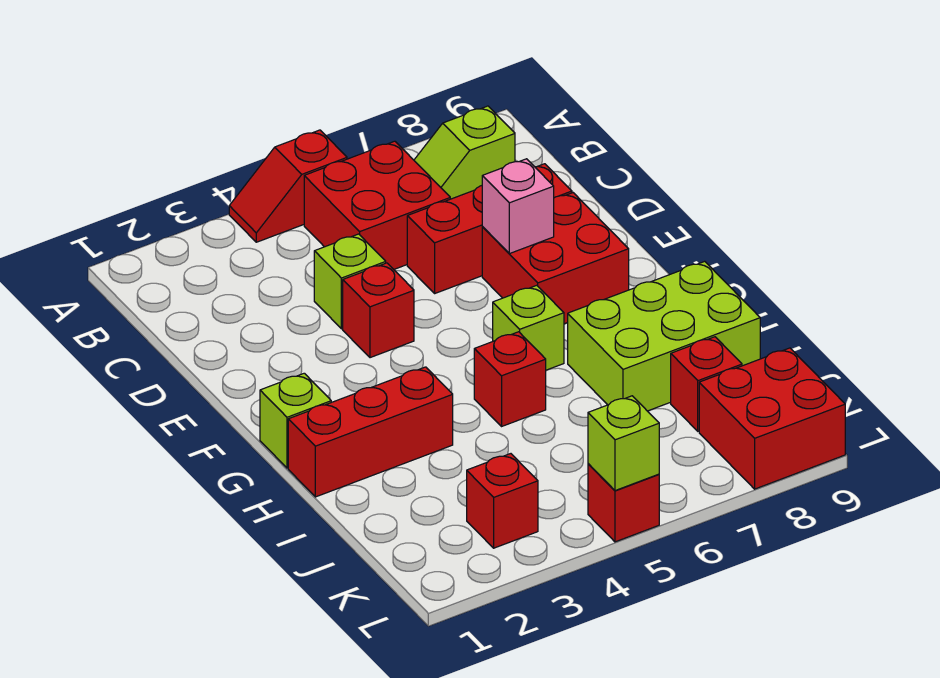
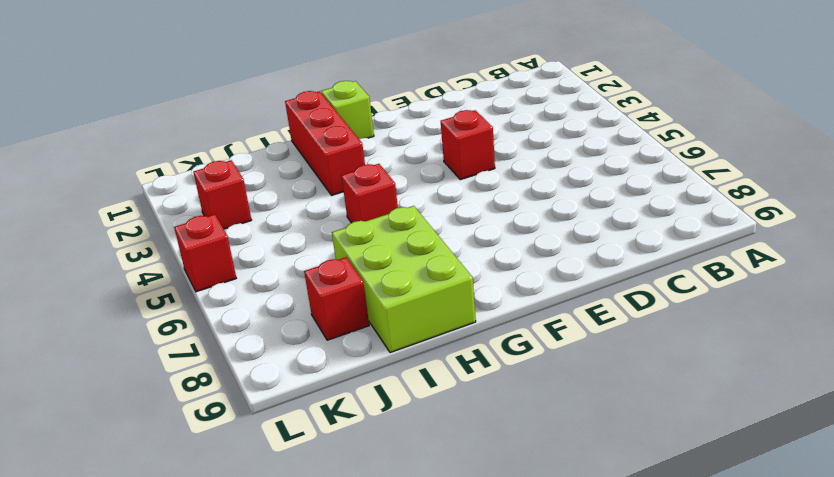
none -> red slope A4:A5 level 1 top 5
none -> red brick B5:C6 level 1
none -> lime slope B7:B8 level 1 top 8

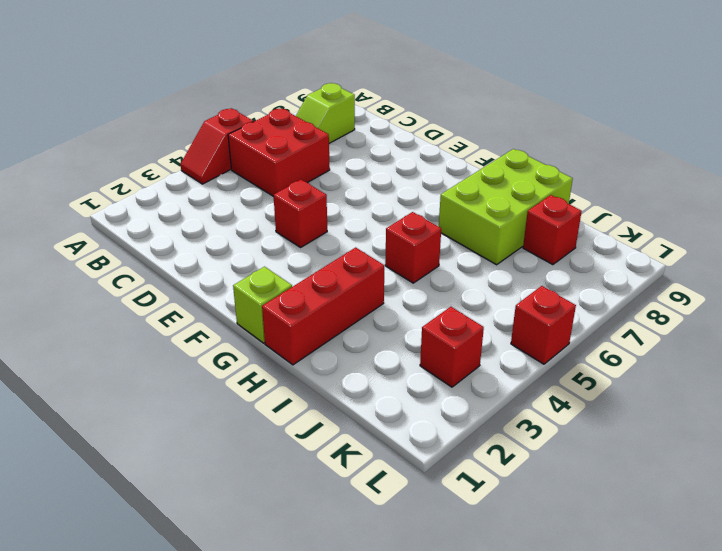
none -> lime brick D4 level 1
none -> red brick D6:D8 level 1
none -> red brick E7:F8 level 1

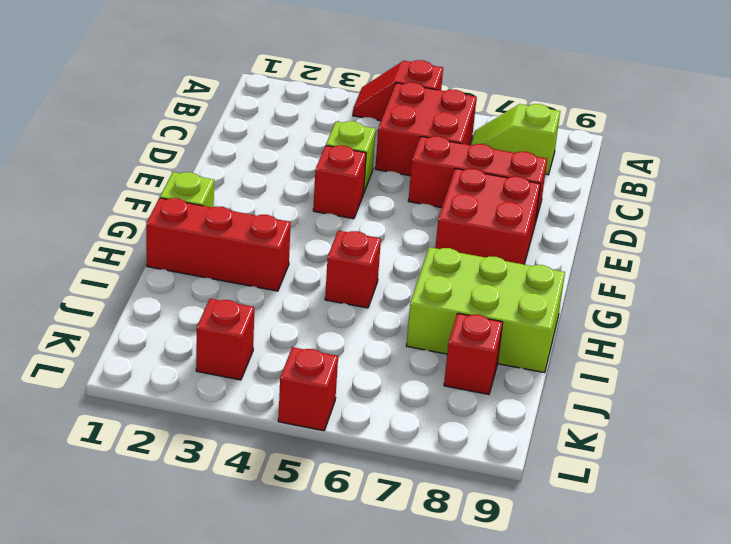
none -> lime brick G6 level 1
none -> red brick K8:L9 level 1
none -> pink brick E7 level 2

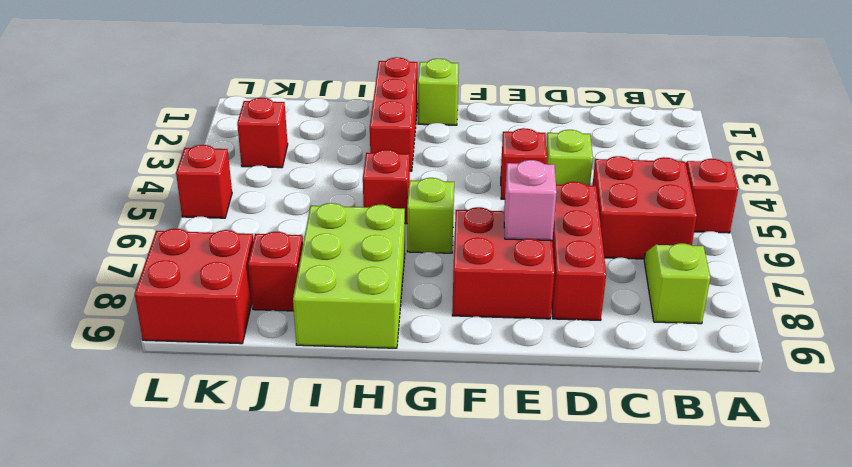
none -> lime brick L5 level 2

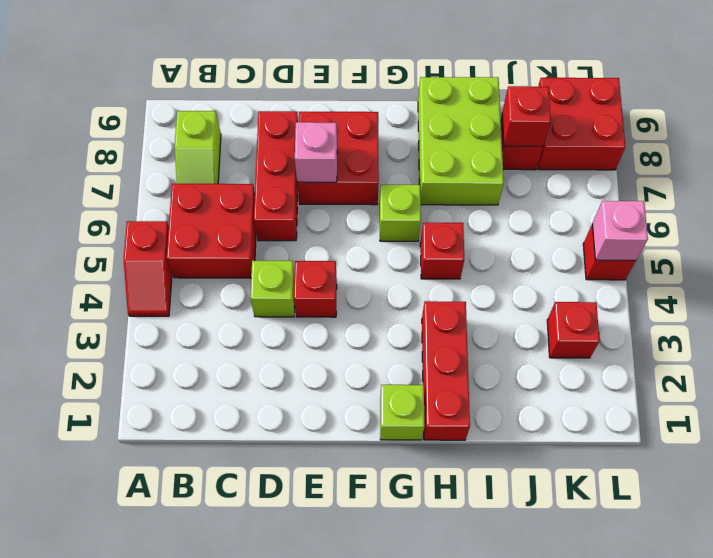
red brick J8 level 2 -> none
pink brick L5 level 2 -> lime brick L5 level 2

